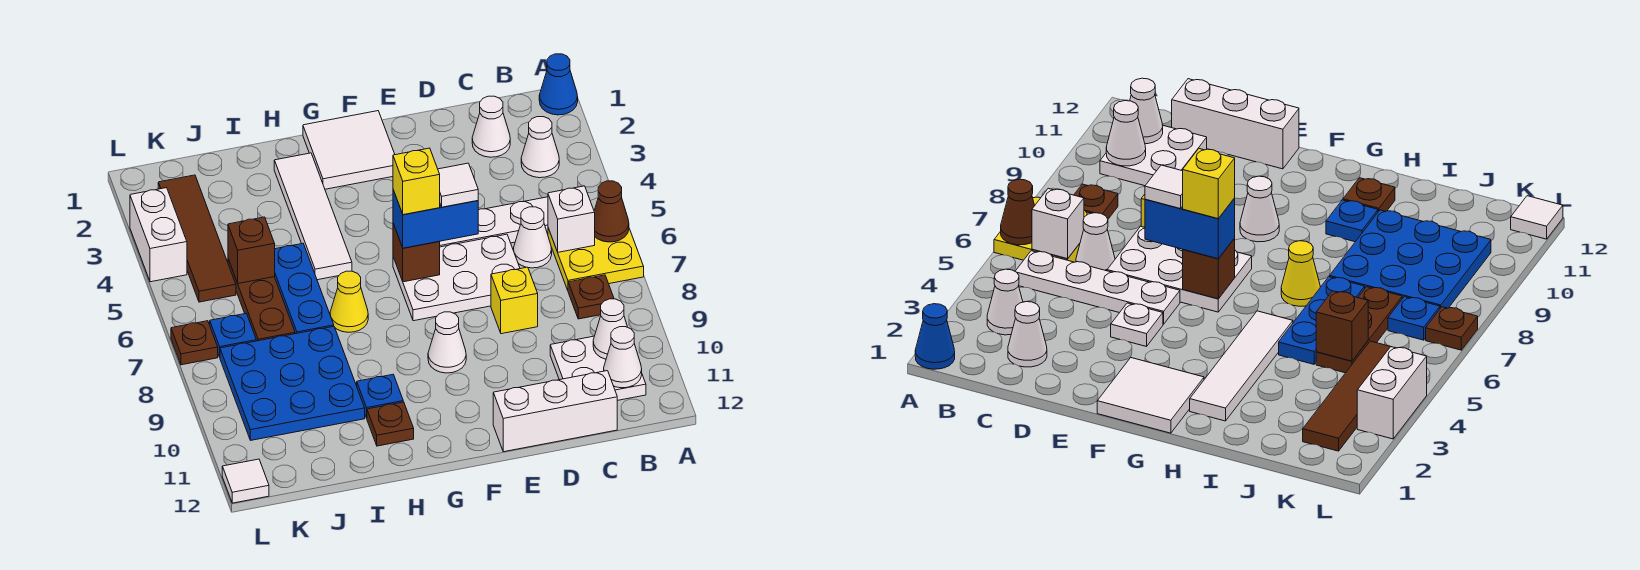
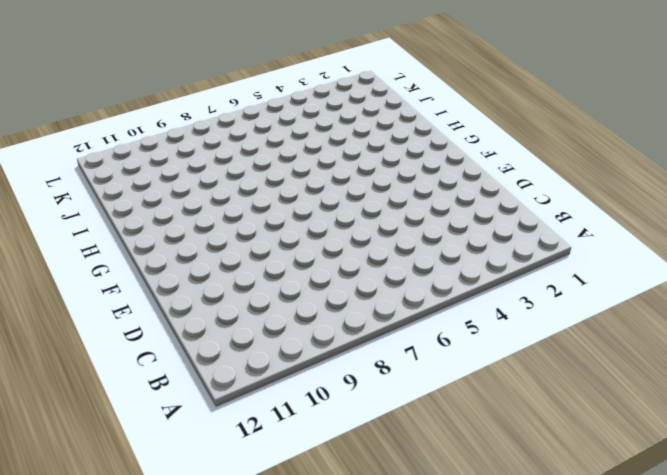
none -> blue cone A1 level 1
none -> yellow plate A6:B7 level 1
none -> white cone B3 level 1
none -> white plate B5:E5 level 1

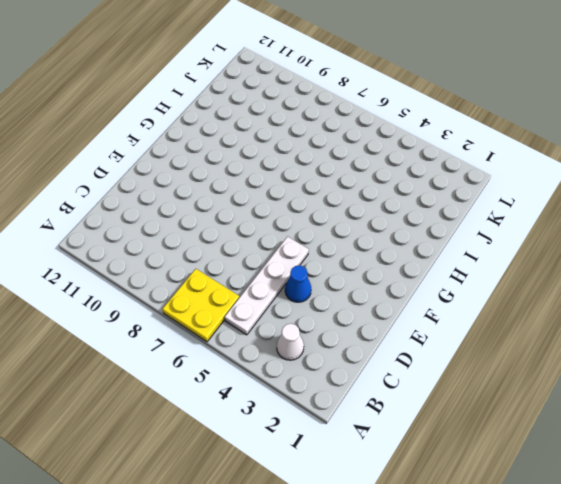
blue cone D4 level 1 -> blue cone A1 level 1
none -> brown plate B8 level 1
none -> white plate B10:C11 level 1
none -> white cone C2 level 1
none -> white cone C6 level 1

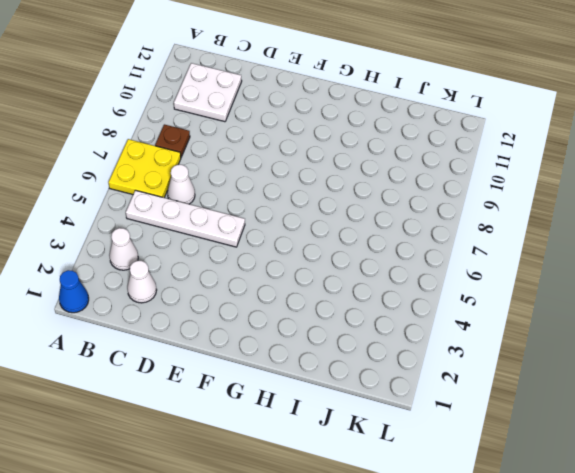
none -> white brick C12:E12 level 1
none -> white plate D6:F7 level 1
none -> yellow brick D8 level 1
none -> white plate E4 level 1

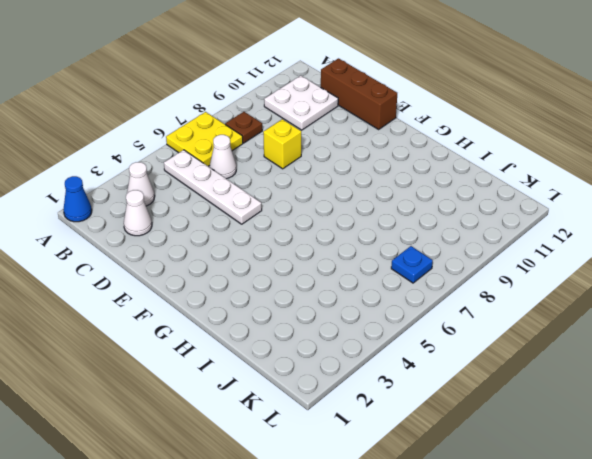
brown brick C12:E12 level 1 -> white brick C12:E12 level 1
none -> white plate D6:F7 level 1
none -> white plate E4 level 1
none -> white tile F1:G2 level 1
none -> white cone F9 level 1

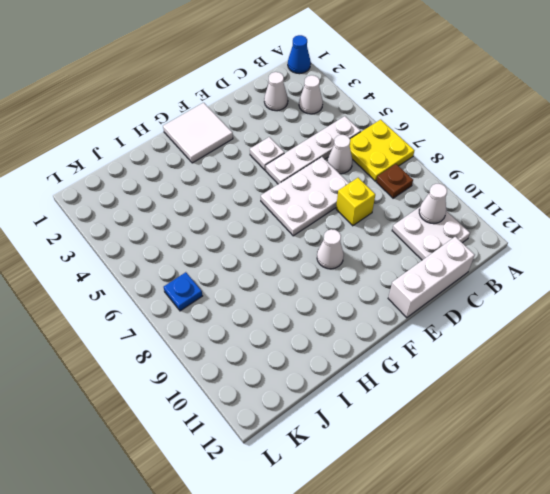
none -> white tile H2:H5 level 1
none -> yellow cone H7 level 1
none -> blue plate H10 level 1
none -> brown plate H11 level 1

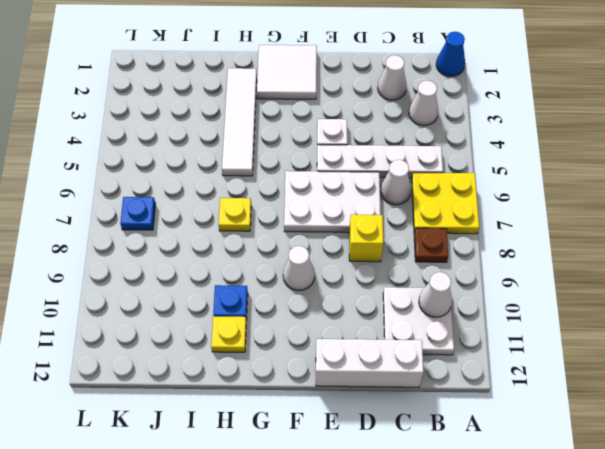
yellow plate H7 level 1 -> yellow cone H7 level 1
yellow plate H11 level 1 -> brown plate H11 level 1
none -> blue plate I5:I7 level 1
none -> blue plate I8:K10 level 1
none -> brown plate J5:J7 level 1
none -> brown tile K2:K5 level 1

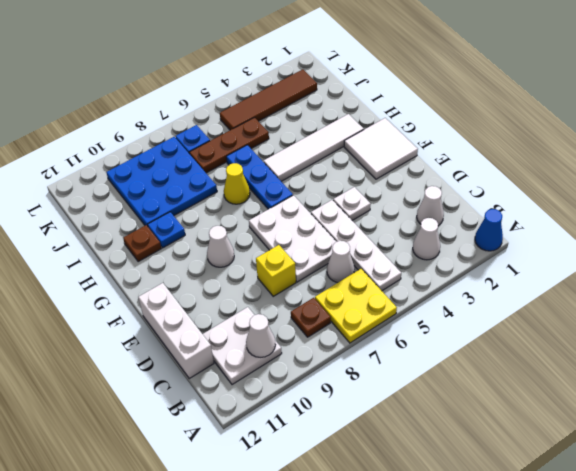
blue plate G6:I6 level 1 -> blue plate I5:I7 level 1
none -> white brick L3:L4 level 1
none -> brown plate L7 level 1
none -> white tile L12 level 1
none -> brown cone A6 level 2

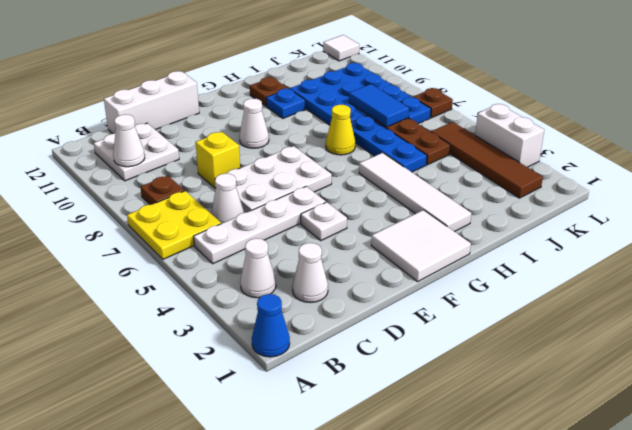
blue tile J7:J8 level 2 -> none
none -> brown cone A6 level 2
none -> white brick B6 level 2
none -> white cone B11 level 2
none -> brown brick F6 level 2

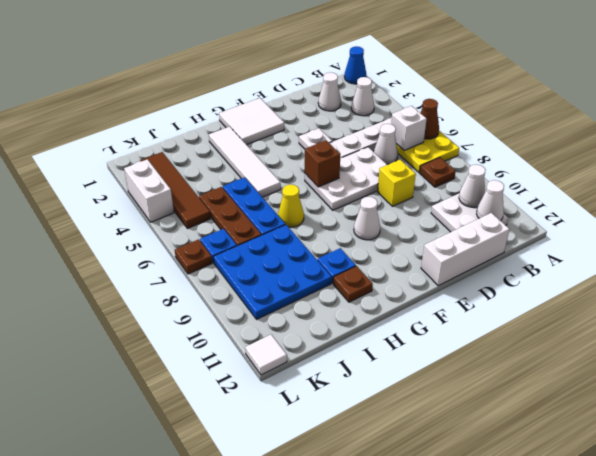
none -> brown brick J5 level 2
none -> blue brick E6:F6 level 3
none -> white tile E6 level 4
none -> yellow brick F6 level 4

